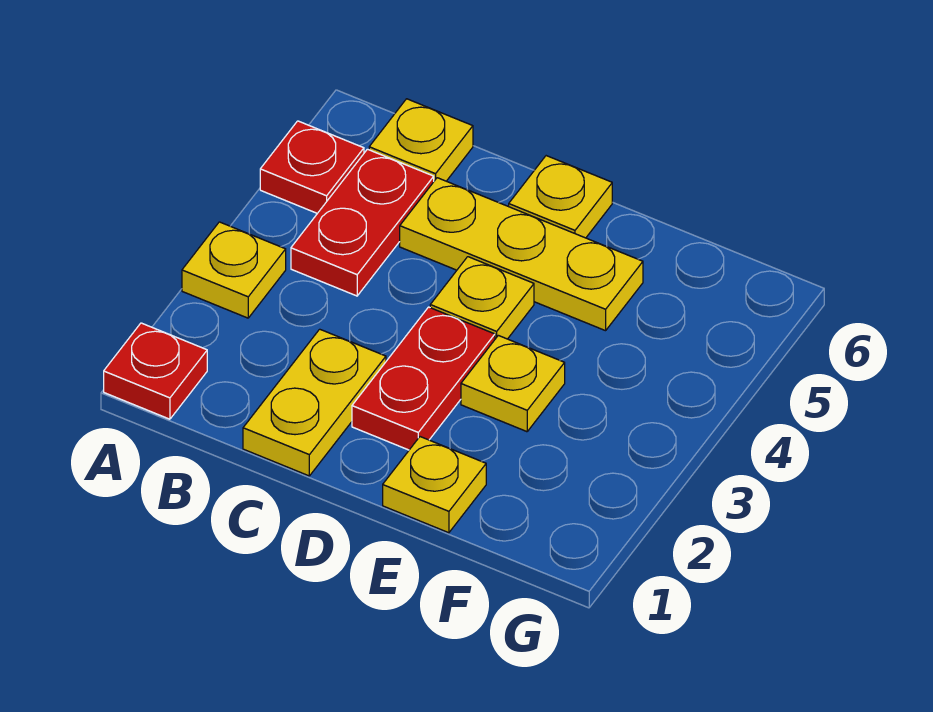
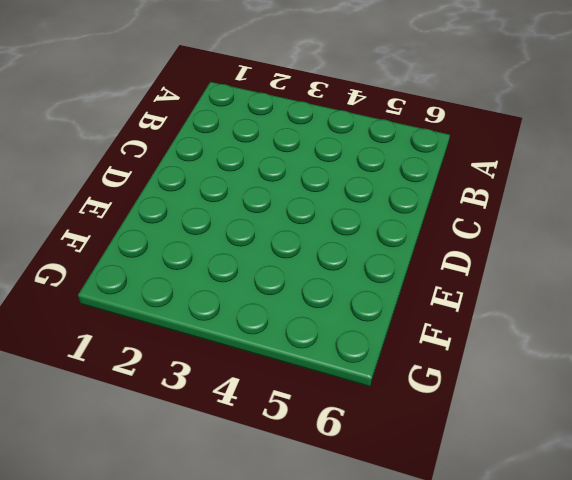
none -> red plate A1 level 1
none -> yellow plate A3 level 1
none -> red plate A5 level 1

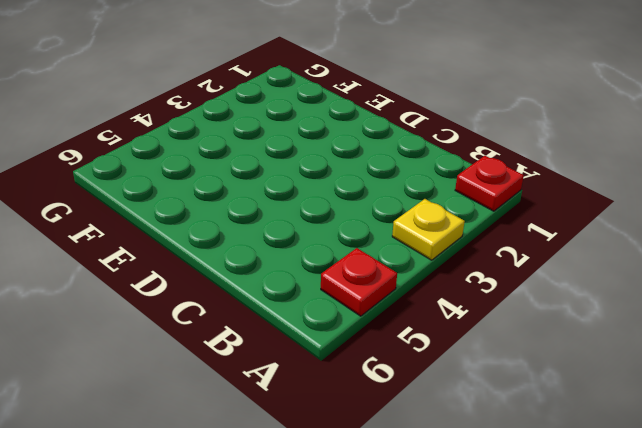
none -> red plate B4:B5 level 1
none -> yellow plate B6 level 1
none -> yellow plate C1:C2 level 1

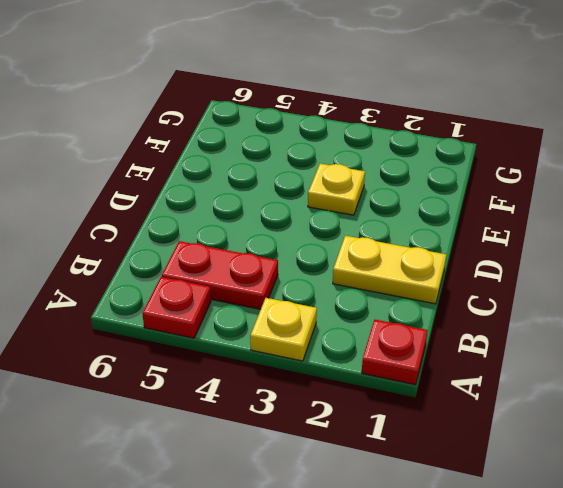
none -> yellow plate B6 level 1
none -> yellow plate C5:E5 level 1
none -> red plate D2:D3 level 1

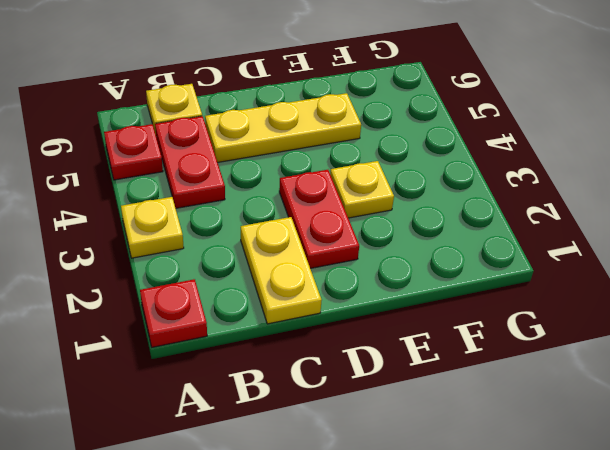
none -> yellow plate D4 level 1
none -> yellow plate D6 level 1
none -> yellow plate E1 level 1

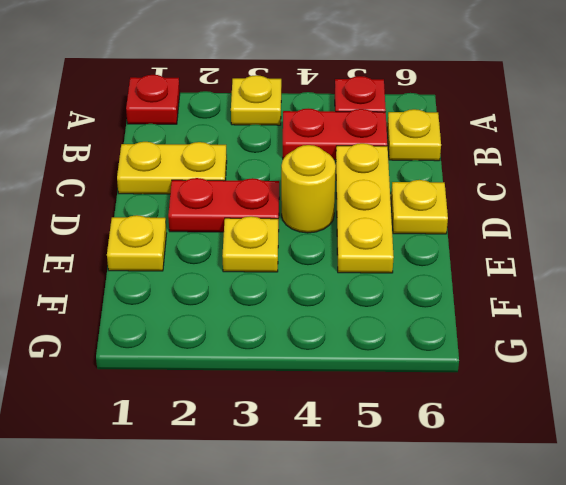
yellow round brick D4 level 1 -> yellow plate D4 level 1

